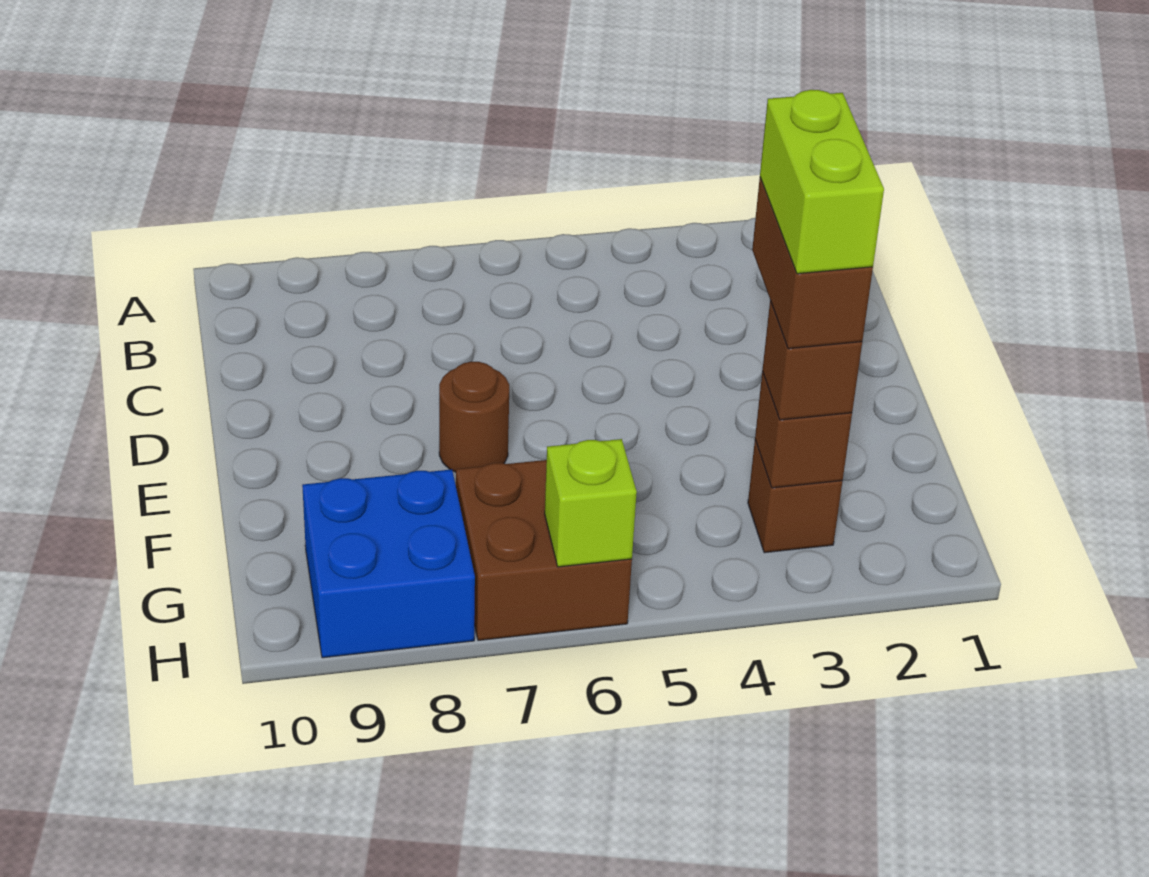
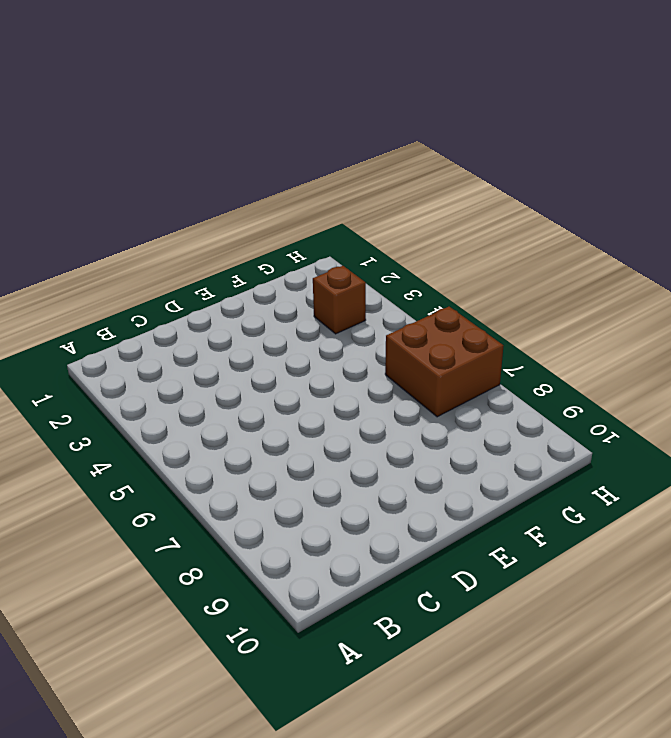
none -> brown round brick E7 level 1
none -> blue brick G8:H9 level 1

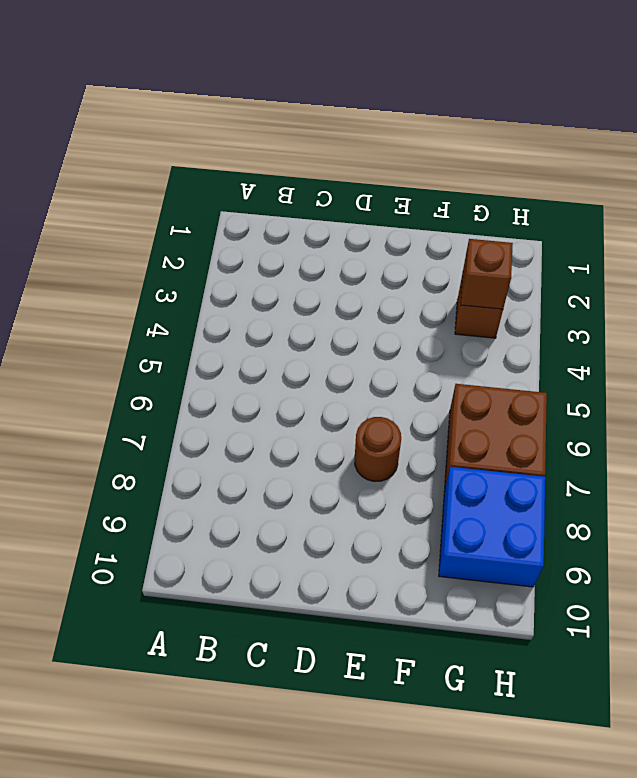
none -> lime brick H6 level 2
none -> brown brick G3 level 3

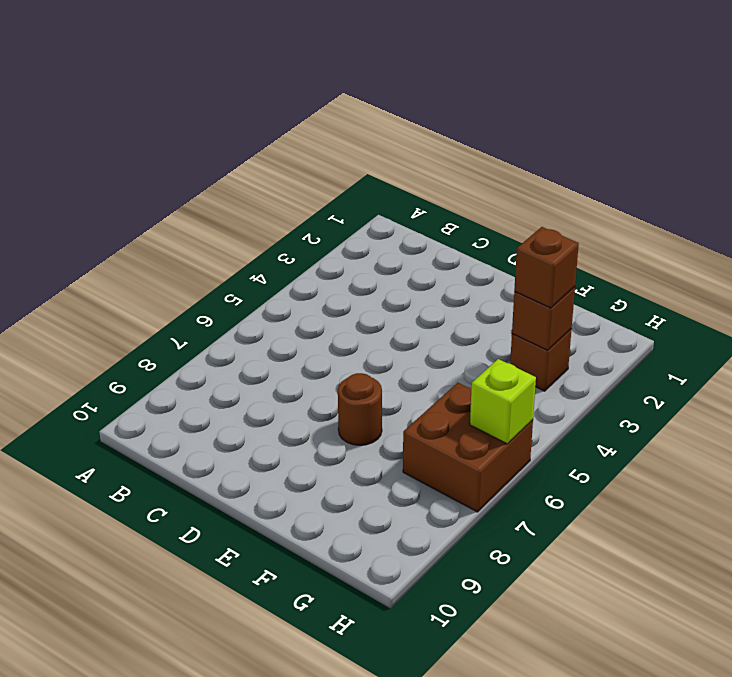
none -> blue brick G8:H9 level 1
none -> brown brick F3:G3 level 4

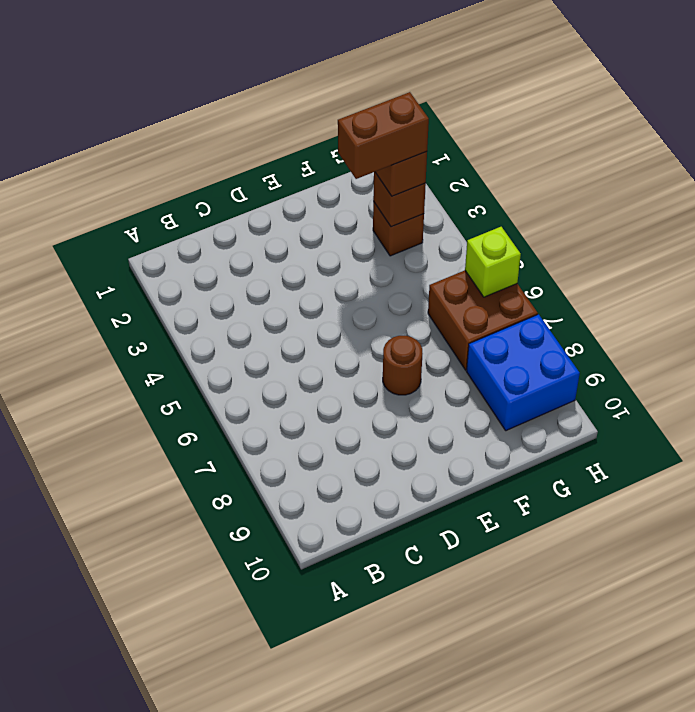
none -> lime brick F3:G3 level 5

